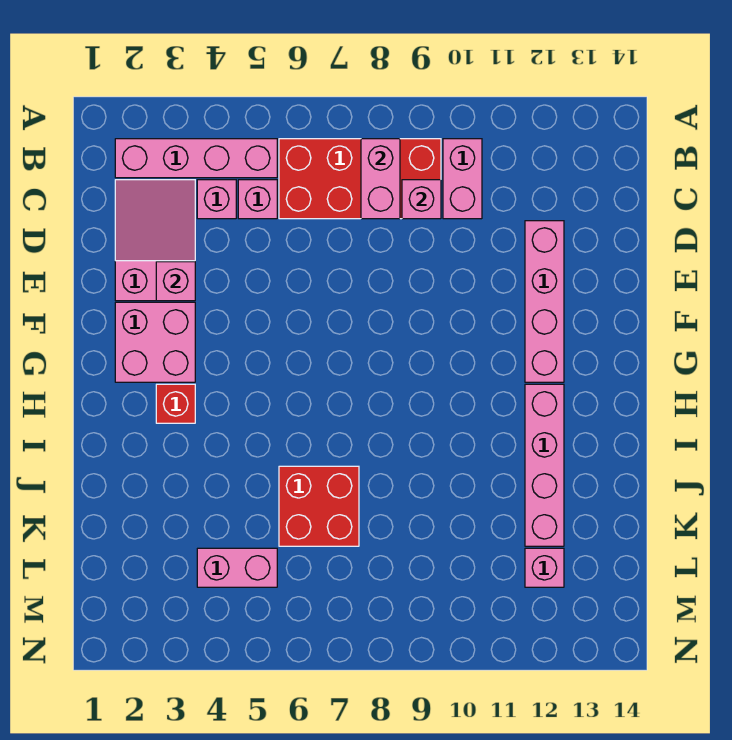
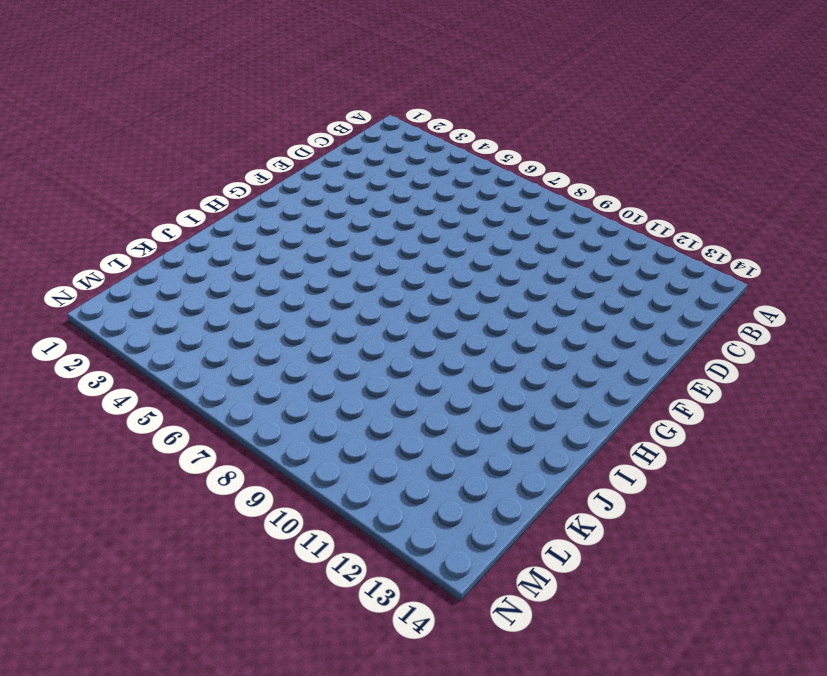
none -> pink brick B2:B5 level 1
none -> red brick B6:C9 level 1
none -> pink brick B10:C10 level 1

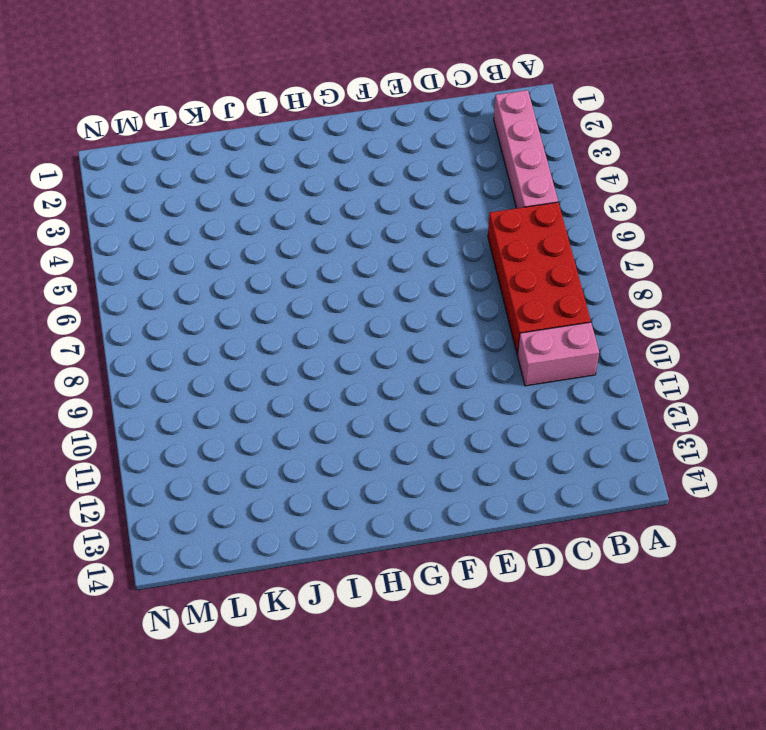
none -> pink slope C2:E3 level 1 top E
none -> pink brick C4 level 1
none -> pink brick C5 level 1

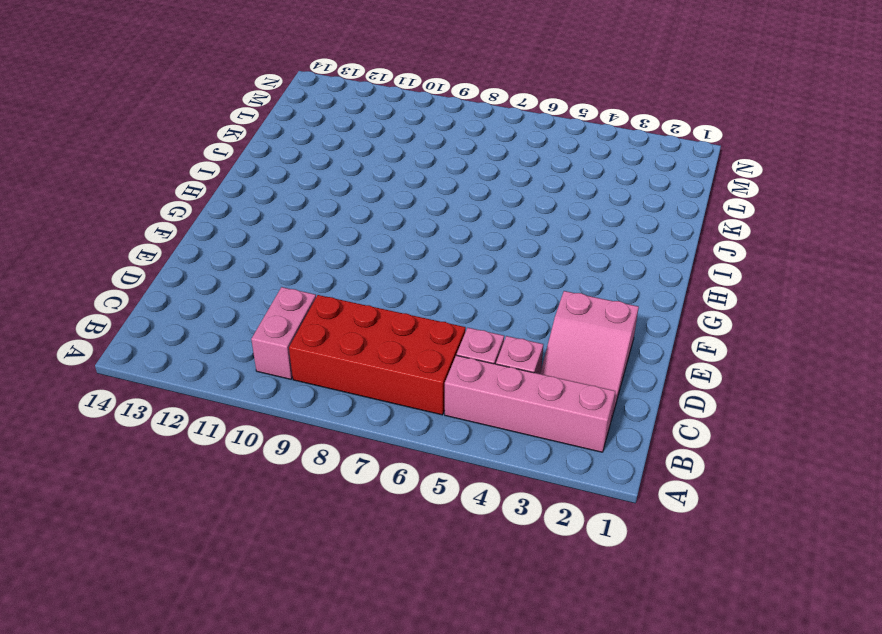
none -> pink brick D12:G12 level 1
none -> pink brick F2:G3 level 1
none -> red brick H3 level 1

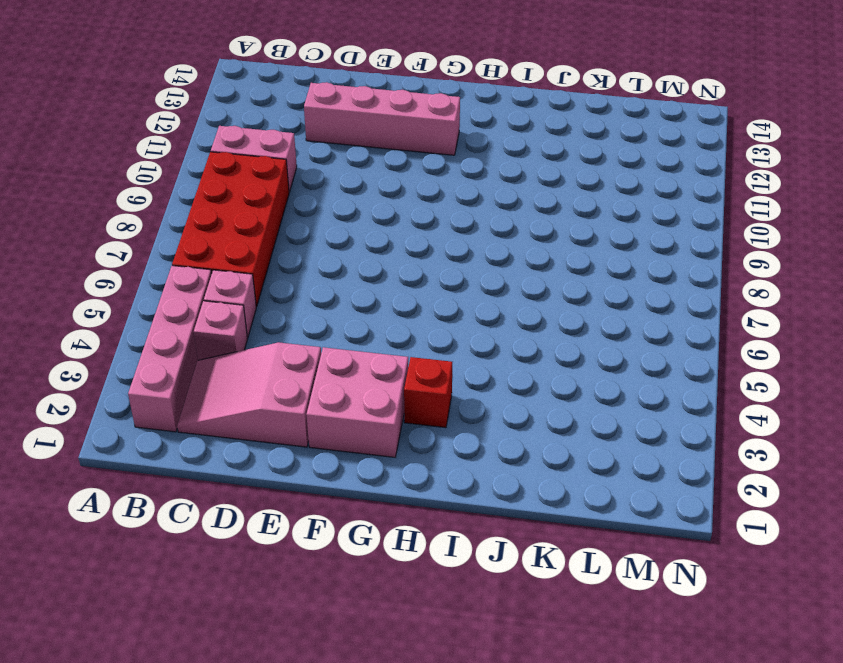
none -> pink brick H12:K12 level 1
none -> red brick J6:K7 level 1
none -> pink brick L4:L5 level 1

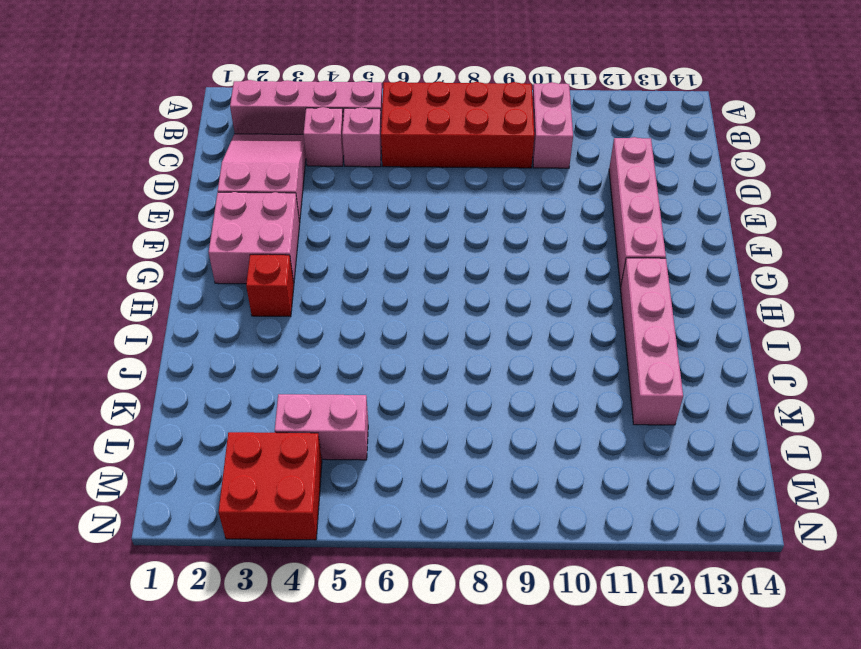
red brick M3:N4 level 1 -> red brick J6:K7 level 1
none -> pink brick L12 level 1
none -> pink brick B8:C8 level 2
none -> pink brick C9 level 2

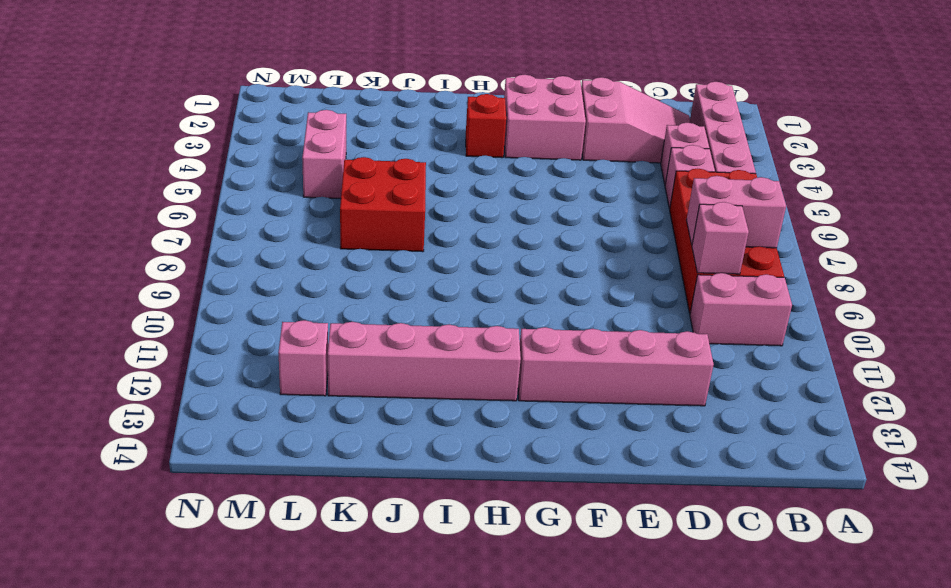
none -> pink brick E3 level 2

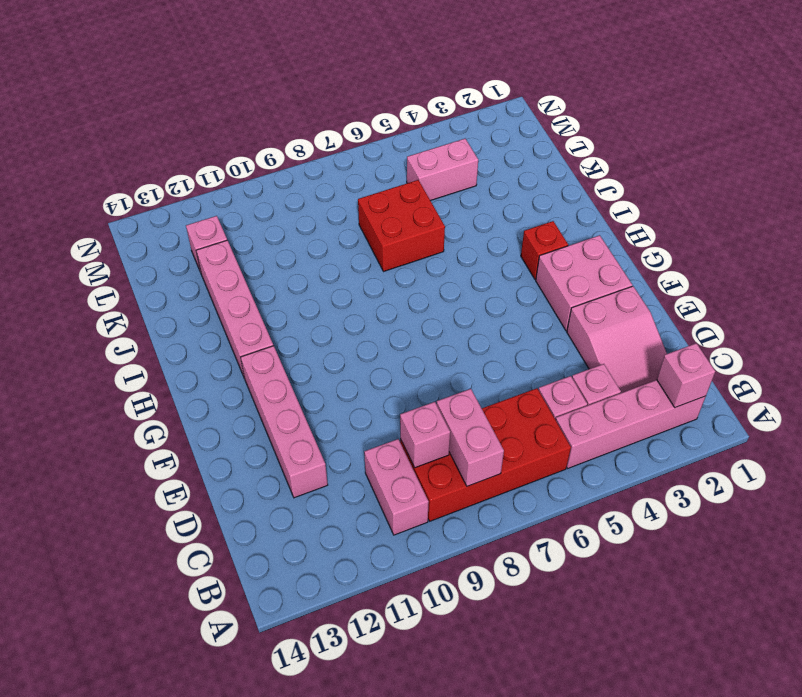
pink brick B2 level 2 -> pink brick E3 level 2

